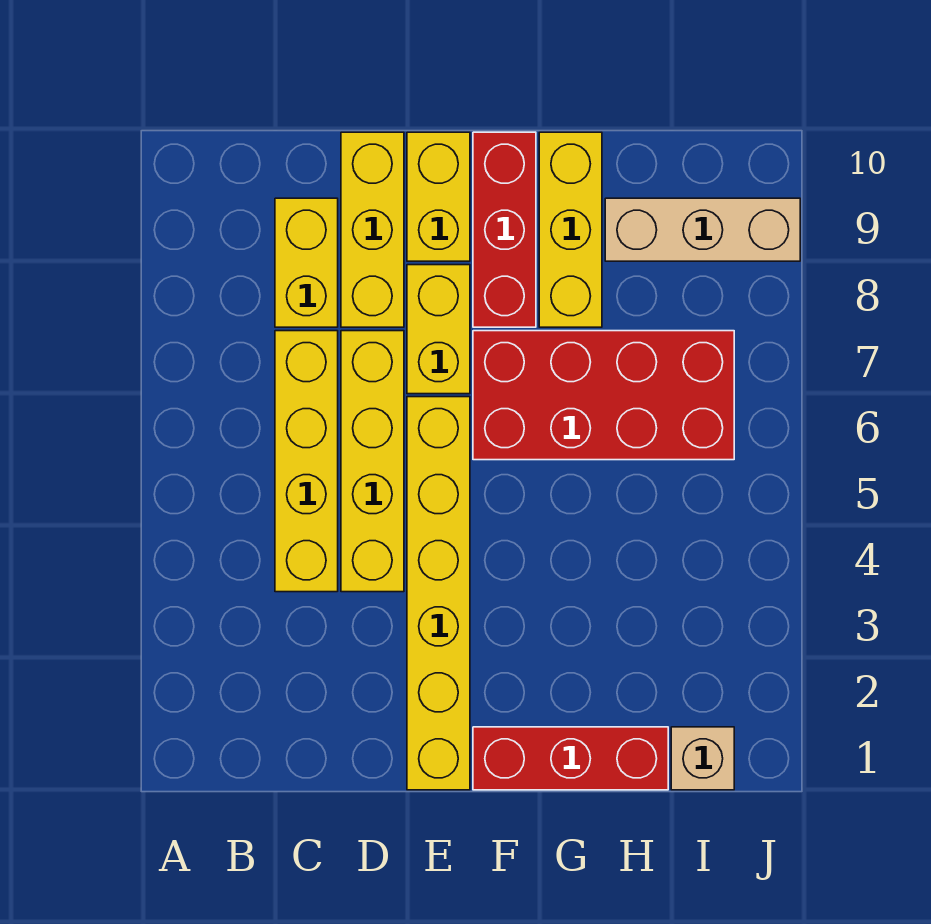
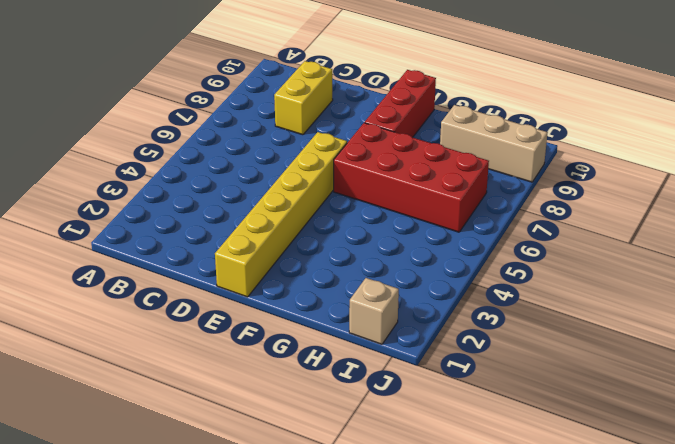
none -> yellow brick C4:C7 level 1
none -> yellow brick D4:D7 level 1
none -> yellow brick D8:D10 level 1

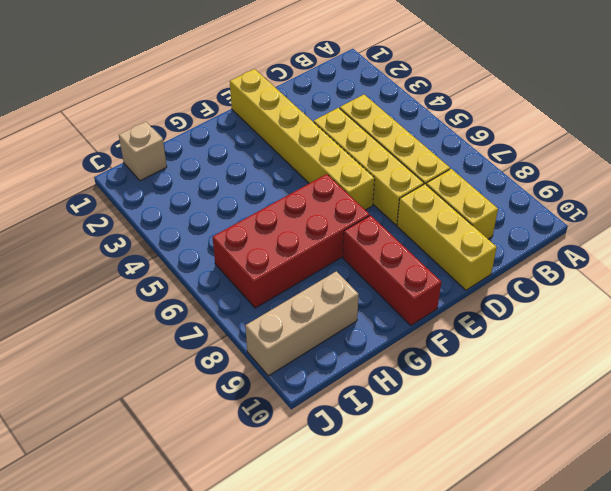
none -> yellow brick E7:E8 level 1
none -> yellow brick E9:E10 level 1
none -> red brick F1:H1 level 1

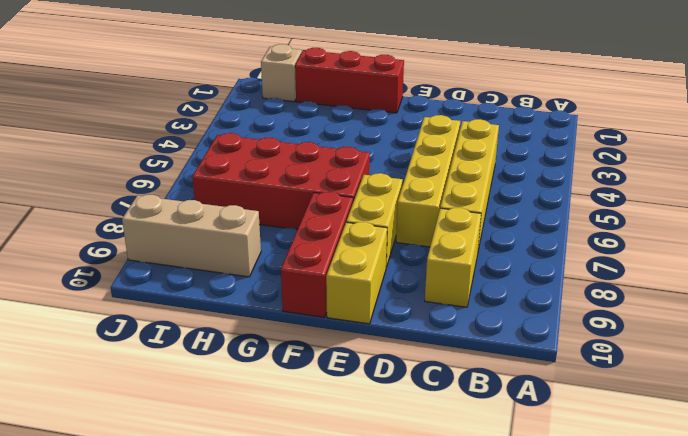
none -> yellow brick D8:D10 level 1
none -> yellow brick E1:E6 level 1
none -> yellow brick G8:G10 level 1

